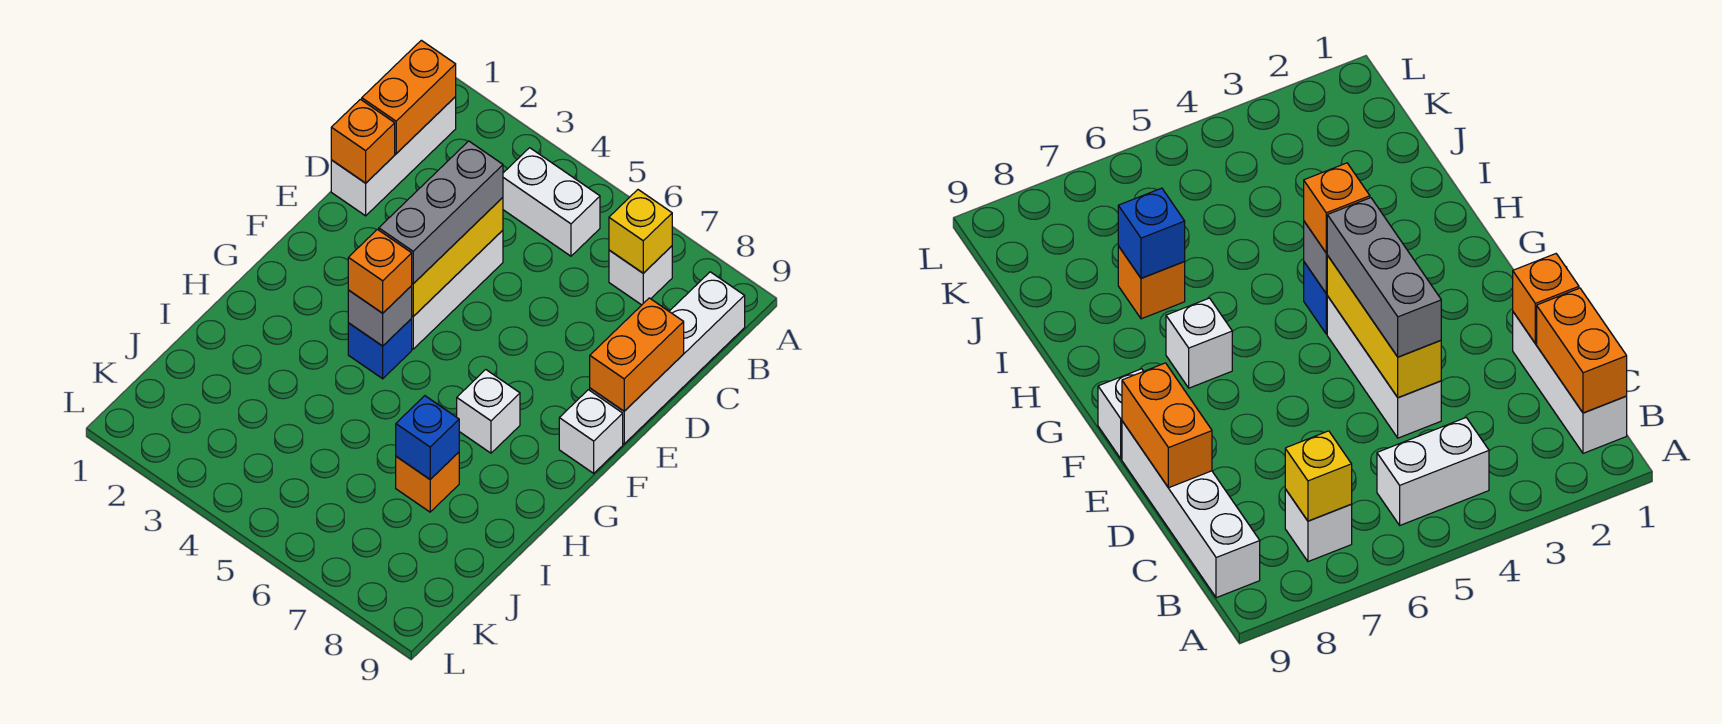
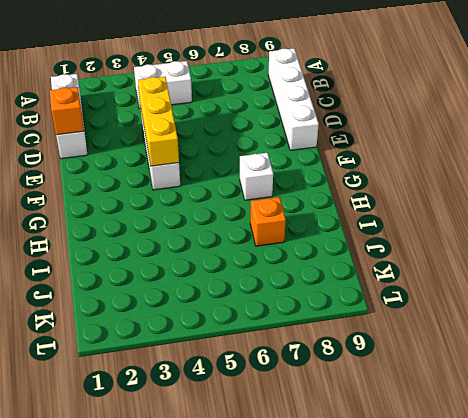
none -> white brick B7 level 1
none -> white brick F9 level 1
none -> blue brick G4 level 1

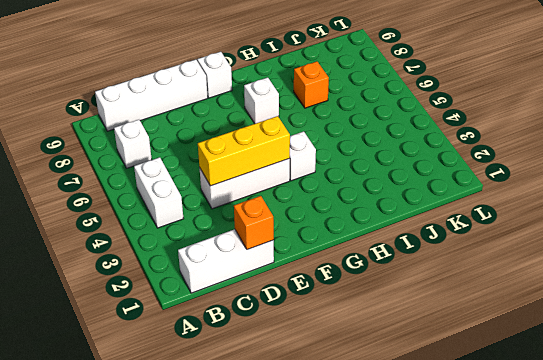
white brick G4 level 1 -> blue brick G4 level 1
none -> orange brick B1:C1 level 2
none -> yellow brick B7 level 2
none -> orange brick D9:E9 level 2

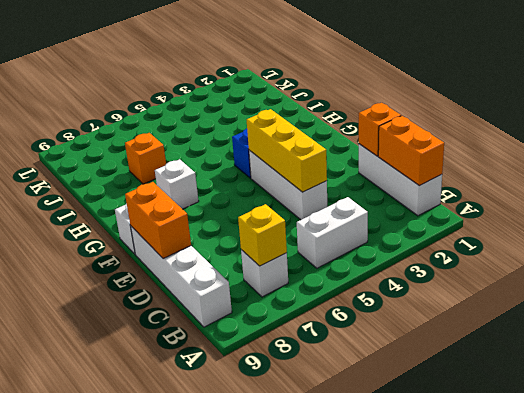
none -> grey brick G4 level 2
none -> blue brick I7 level 2
none -> grey brick D4:F4 level 3

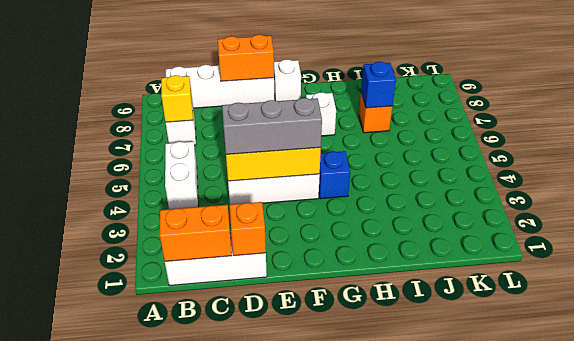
none -> grey brick G4 level 2
none -> orange brick G4 level 3

